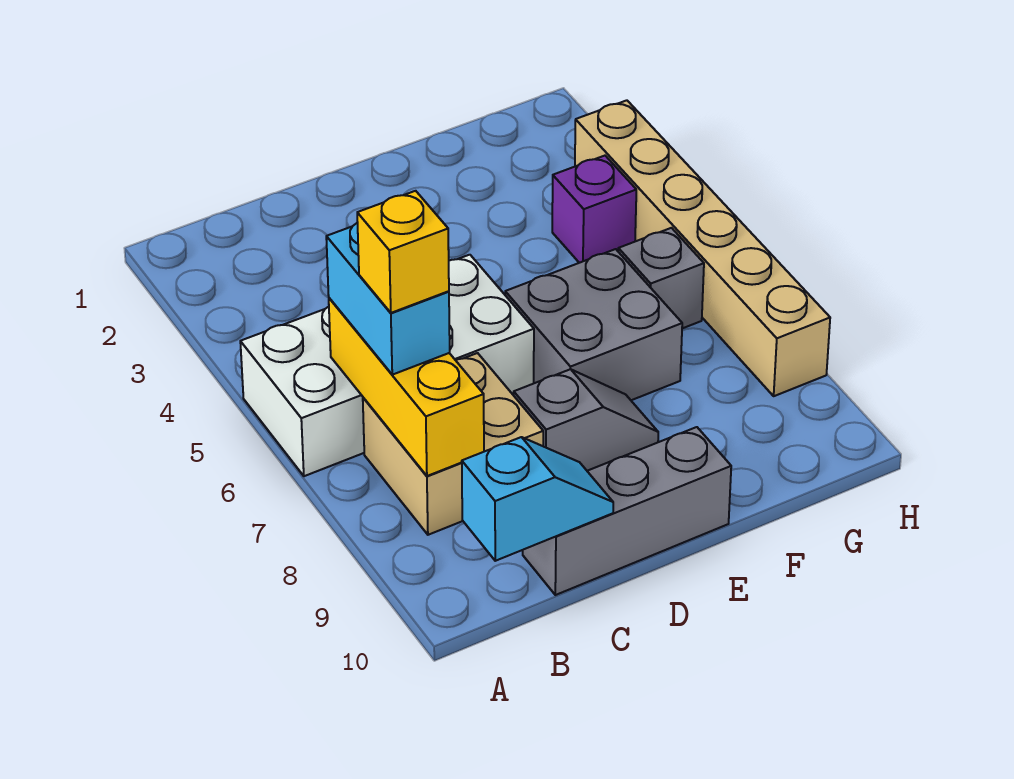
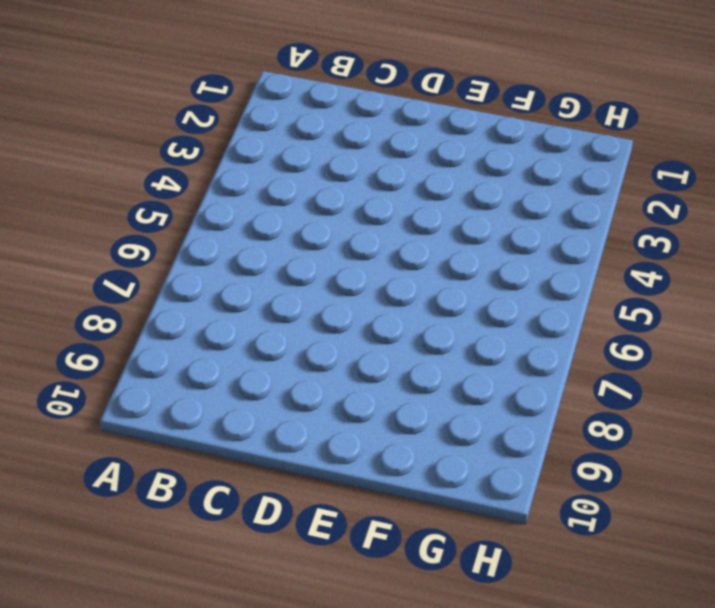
none -> white brick A5:D6 level 1
none -> tan brick B7:C8 level 1
none -> grey brick C10:E10 level 1

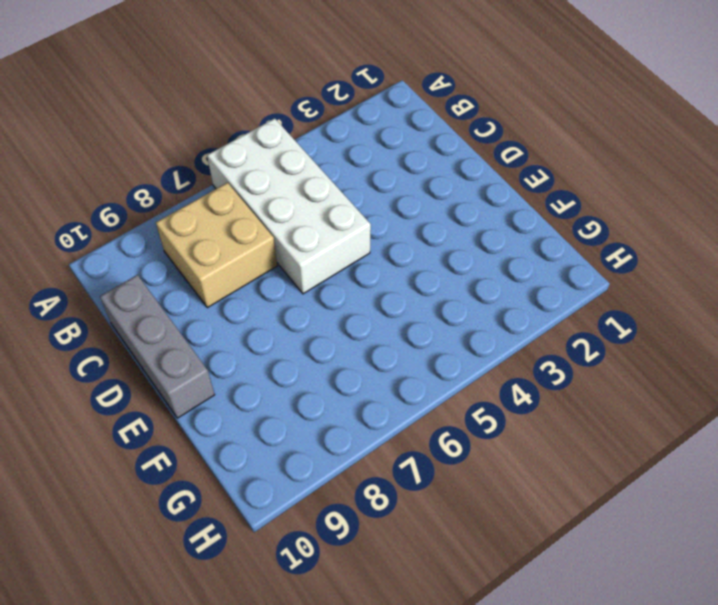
none -> grey slope D8:E8 level 1 top D
none -> grey brick E6:F7 level 1
none -> purple brick G4 level 1

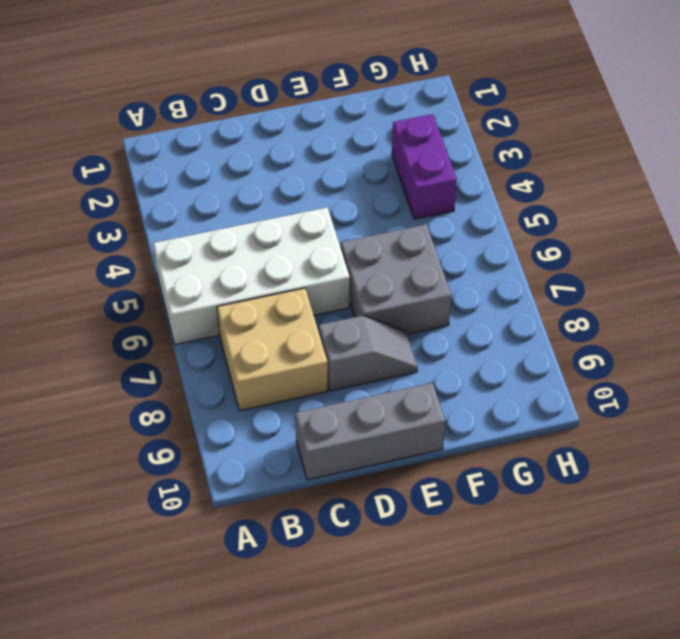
purple brick G3:G4 level 1 -> purple brick G4 level 1
none -> grey brick G6 level 1
none -> tan brick H3:H8 level 1
none -> yellow brick B6:B8 level 2

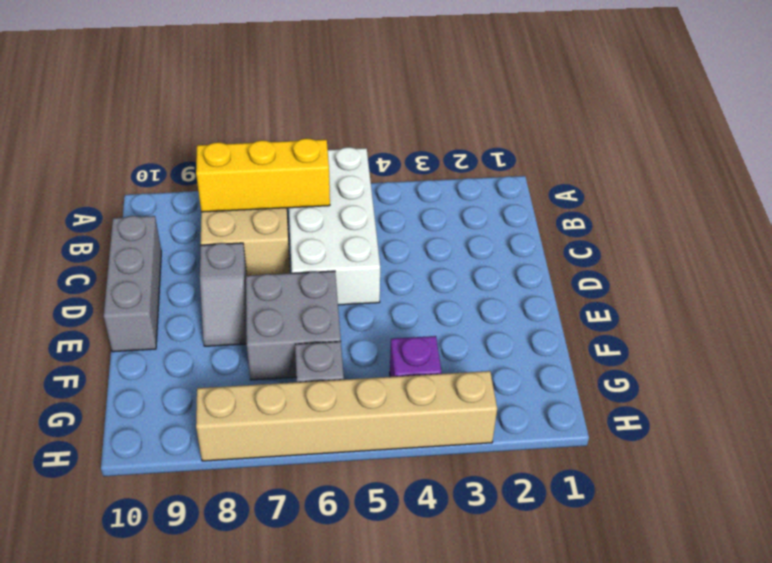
none -> cyan slope B10:C10 level 2 top B
none -> cyan brick B6:B7 level 3
none -> yellow brick B7 level 4

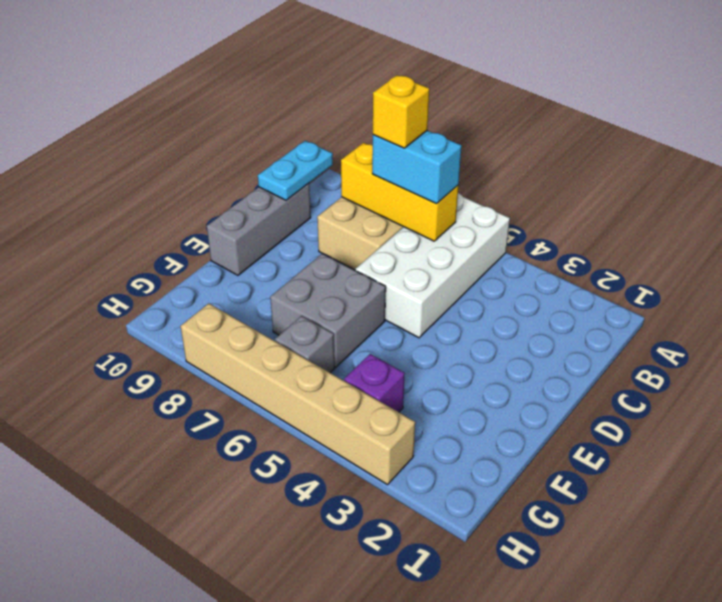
cyan plate B10:C10 level 2 -> cyan slope B10:C10 level 2 top B
none -> grey slope D8:E8 level 1 top D

